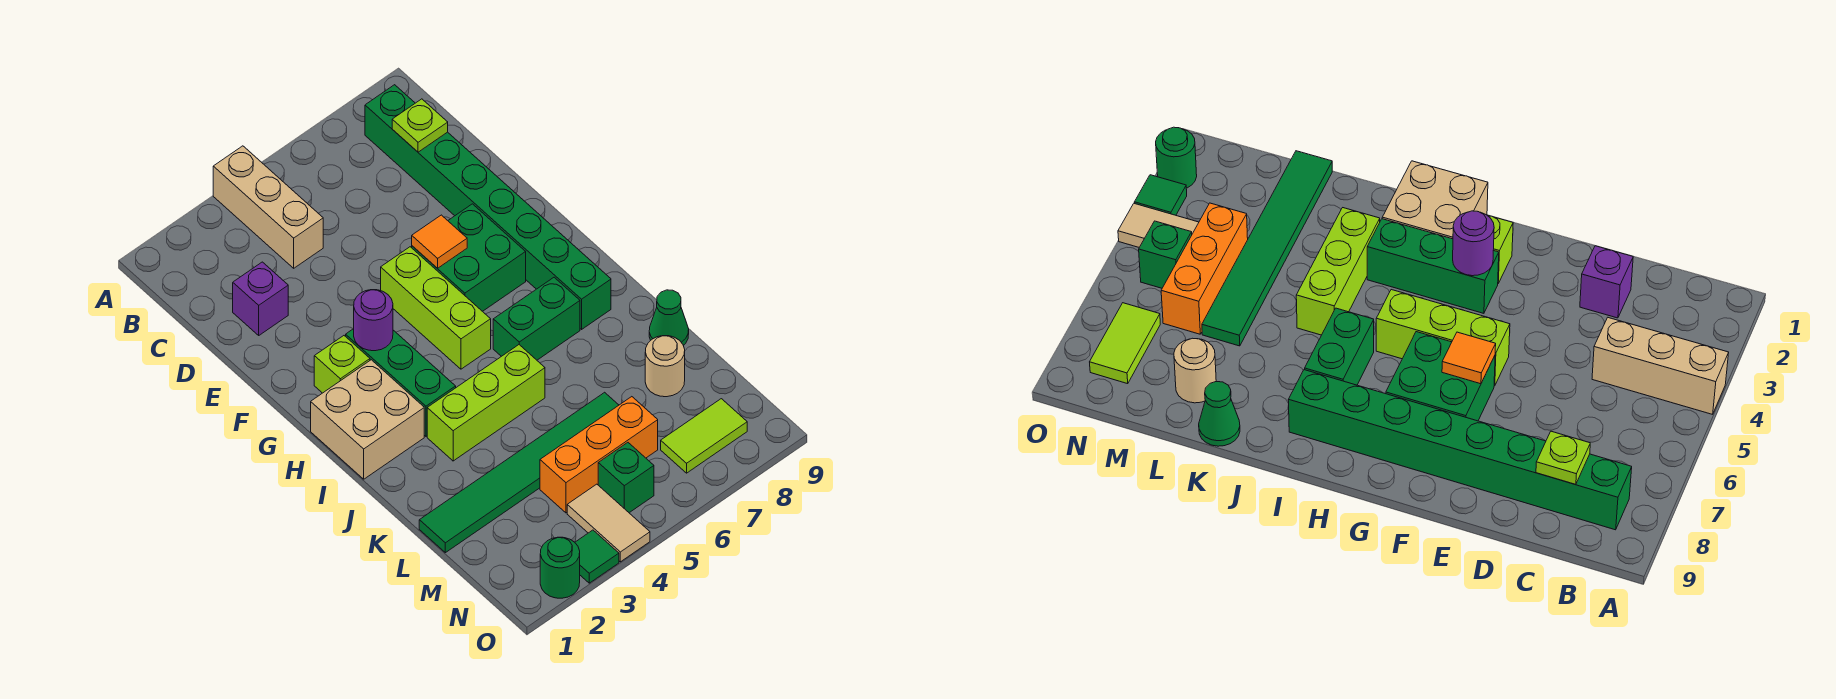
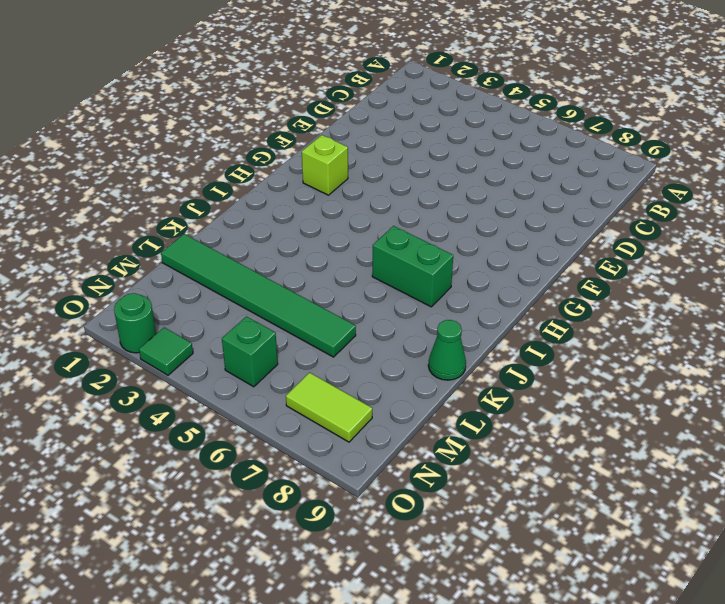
none -> tan brick A4:C4 level 1
none -> green brick B8:I8 level 1
none -> purple brick D2 level 1

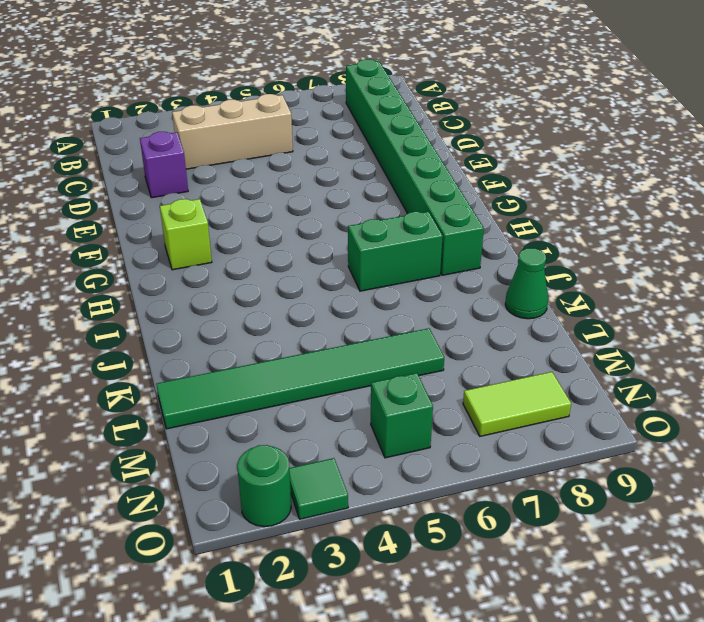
tan brick C3:C5 level 1 -> tan brick A4:C4 level 1
none -> lime brick F5:H5 level 1
none -> green brick F6:G7 level 1
none -> green brick G3:I3 level 1

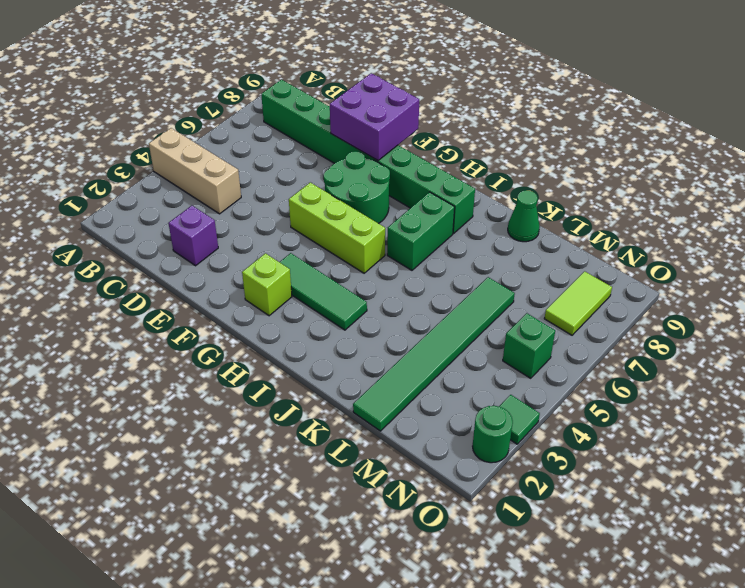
purple brick E8:F9 level 2 -> none
green round brick F6:G7 level 1 -> green brick F6:G7 level 1
green tile G3:I3 level 1 -> green brick G3:I3 level 1
none -> tan brick H1:I2 level 1
none -> lime brick J3:J5 level 1
none -> tan round brick L8 level 1

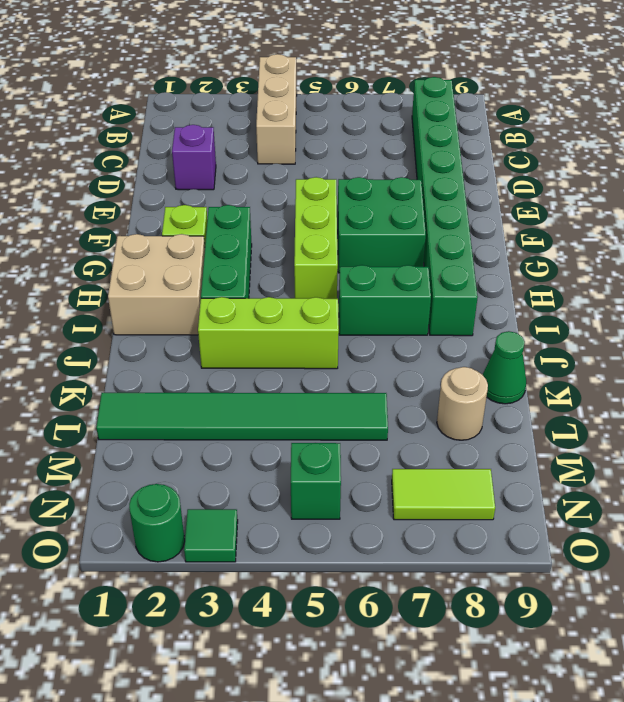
none -> orange brick M4:M6 level 1
none -> tan tile N4:O4 level 1
none -> lime plate C8 level 2

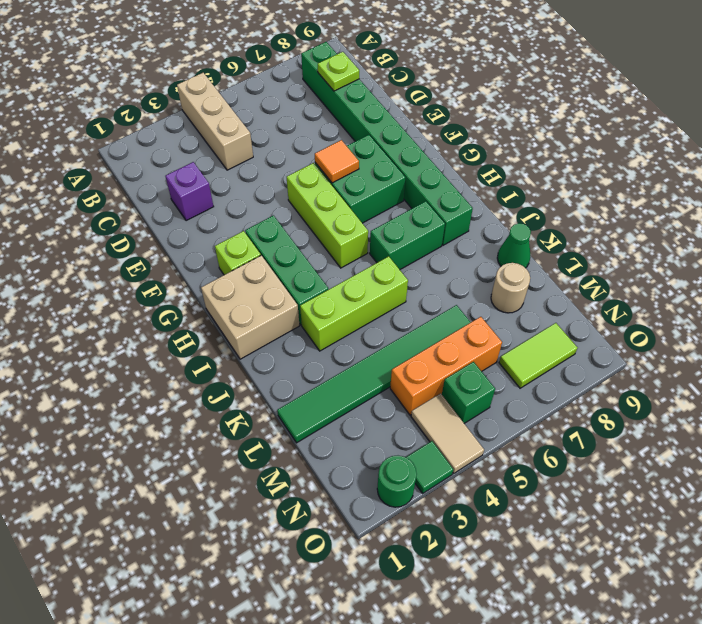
none -> purple round brick G3 level 2

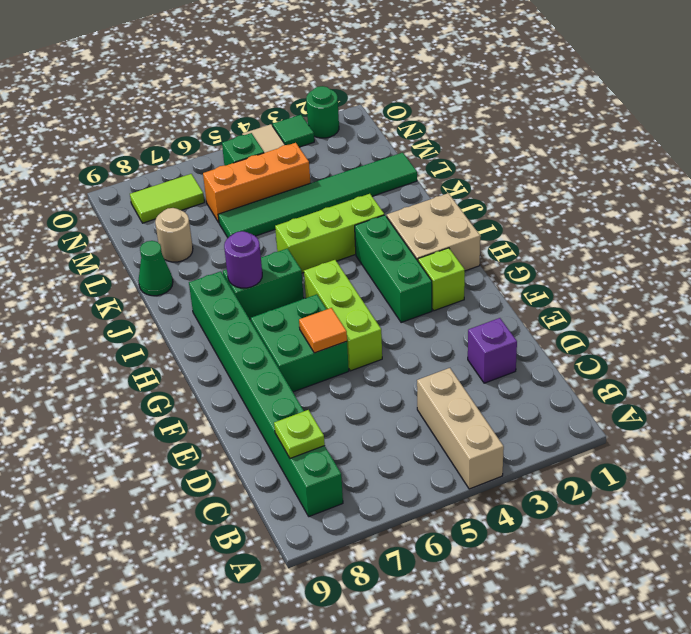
purple round brick I7 level 2 -> purple round brick G3 level 2

